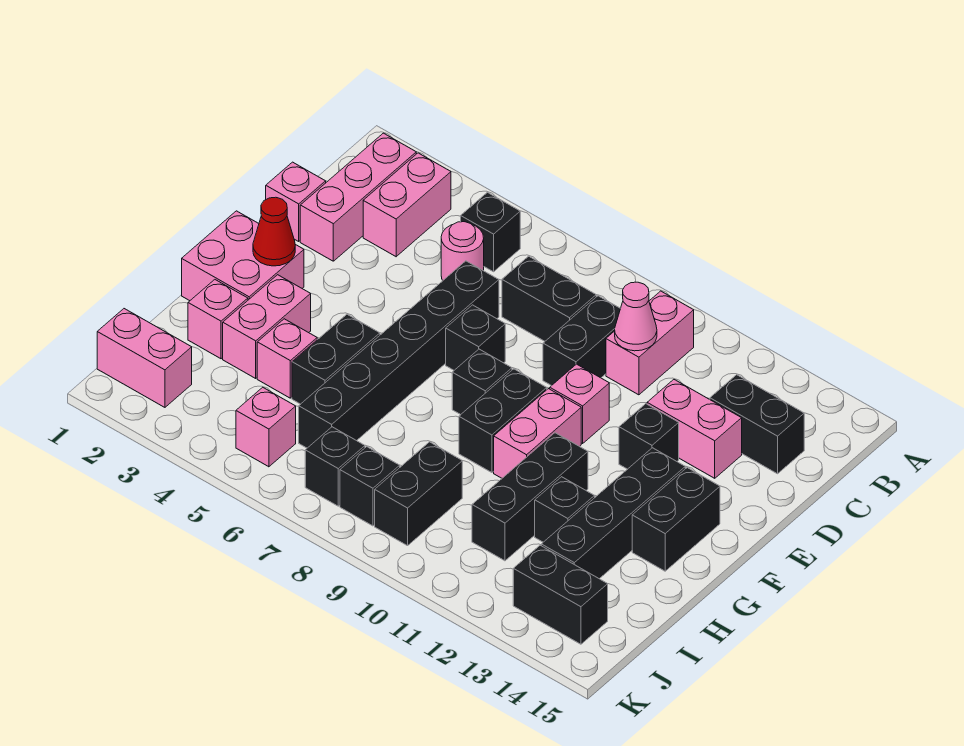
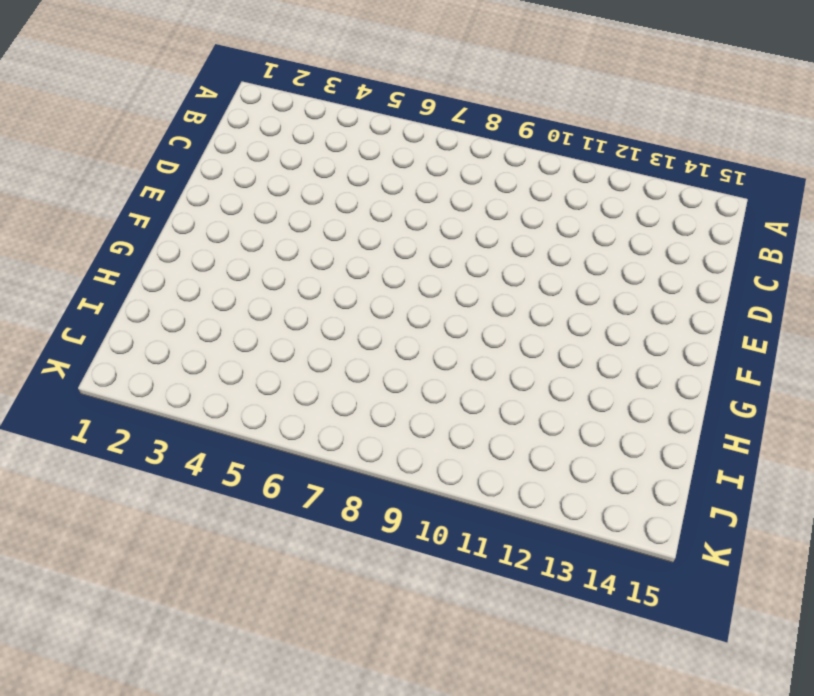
none -> pink brick B2:D2 level 1
none -> pink brick B3:C3 level 1
none -> black brick B5 level 1
none -> pink brick B10:C10 level 1

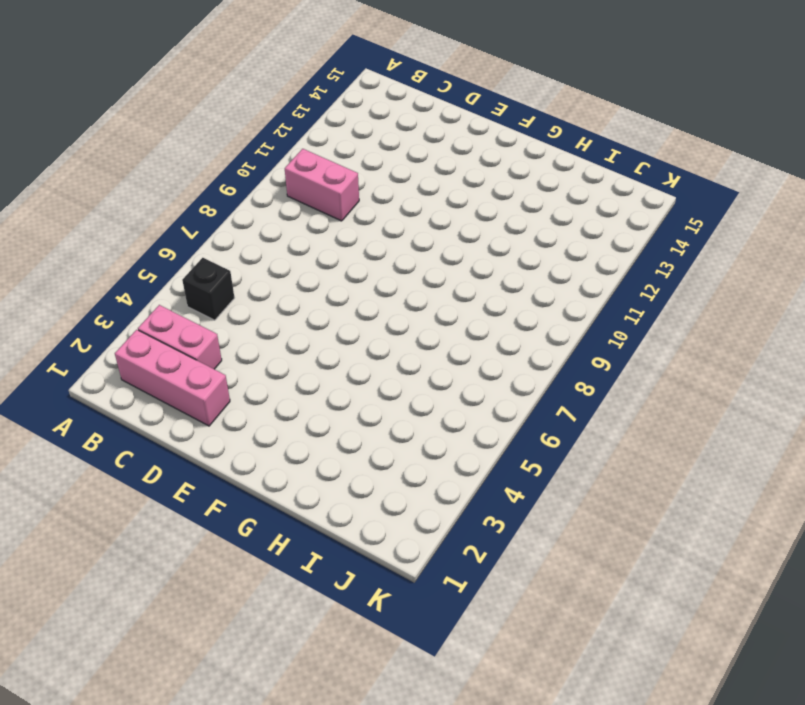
none -> pink round brick C5 level 1
none -> black brick C7:C8 level 1
none -> black brick C9:D9 level 1
none -> black brick C13:C14 level 1

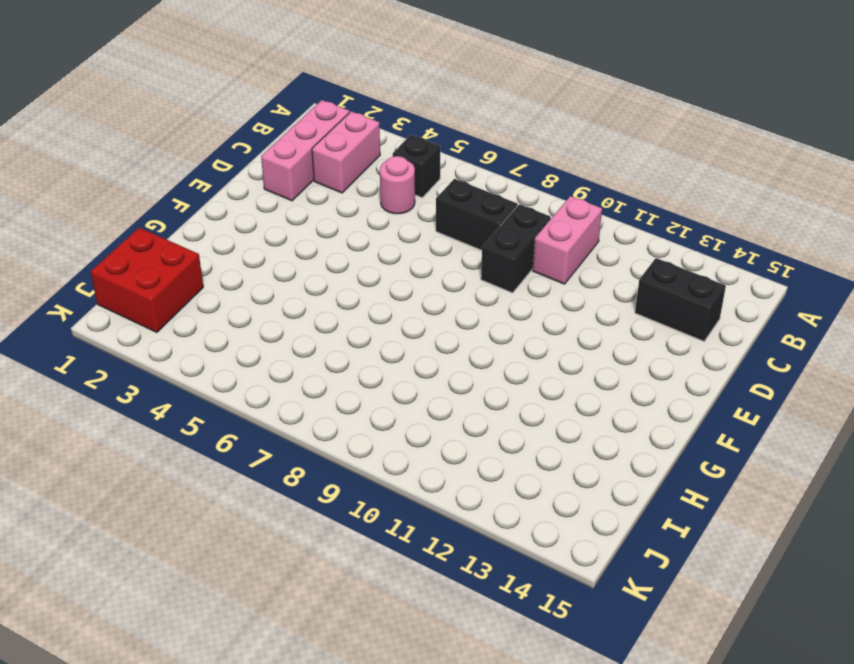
red brick I1:J2 level 1 -> pink brick J1:J2 level 1
none -> pink brick D1 level 1
none -> black brick D6:I6 level 1
none -> pink brick D12:D13 level 1
none -> black brick E7 level 1

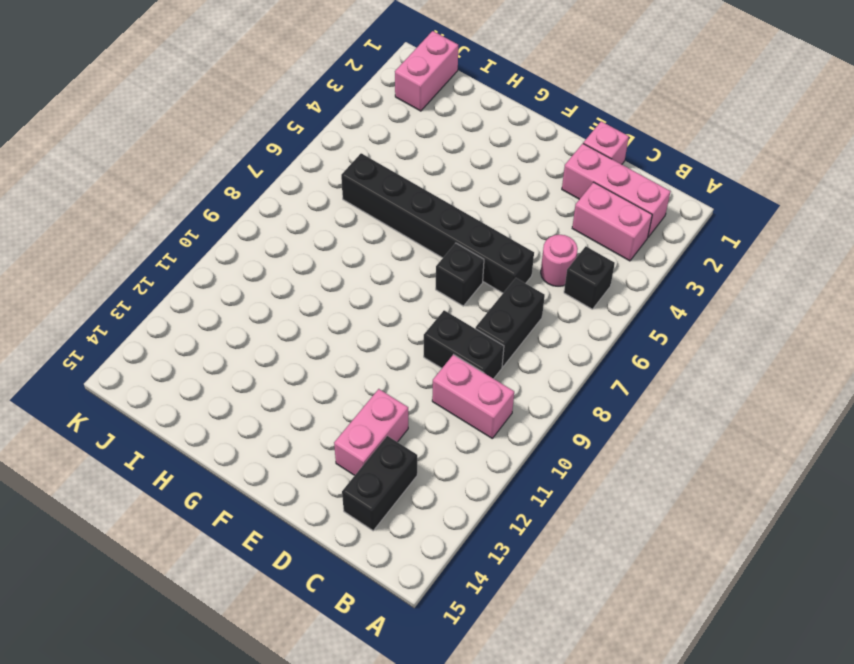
none -> pink brick E10 level 1
none -> black brick E12 level 1
none -> pink brick F1:G2 level 1
none -> black brick F8 level 1

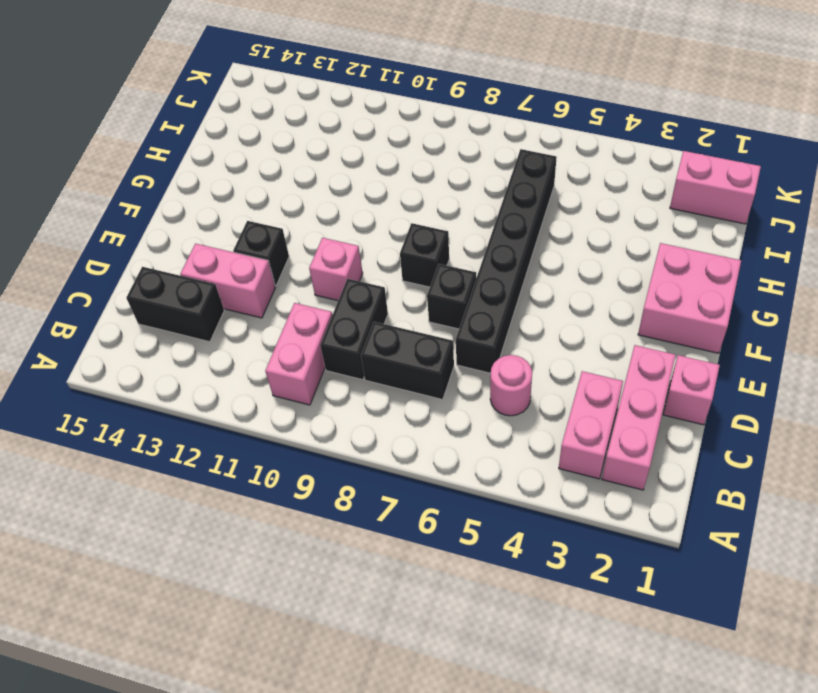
none -> black brick B5 level 1
none -> black brick F9:G9 level 1
none -> pink brick F10:G10 level 1
none -> black brick F13:I13 level 1

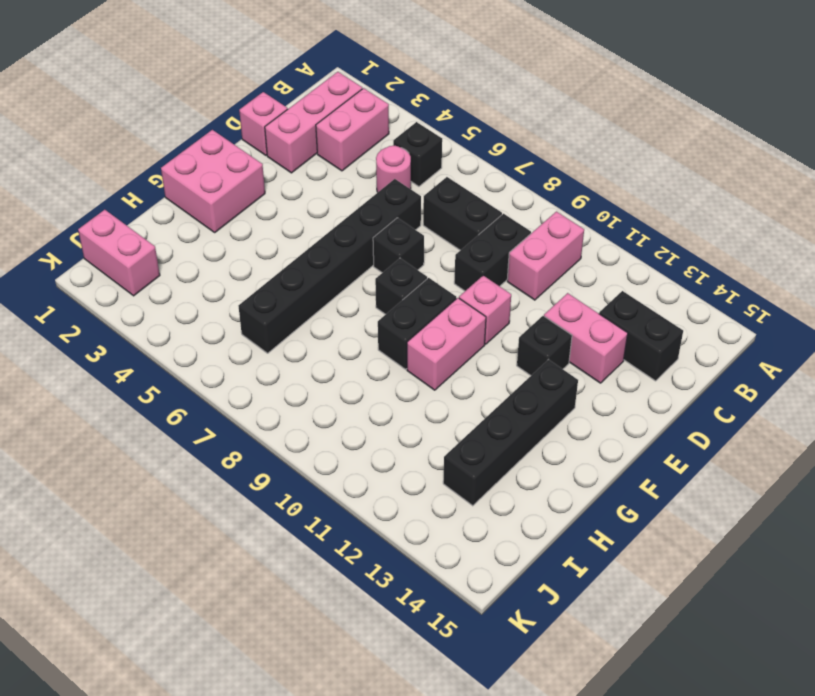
none -> black brick F14:G14 level 1
none -> pink brick G3:H3 level 1
none -> black brick G5:H5 level 1
none -> black brick G11:I11 level 1

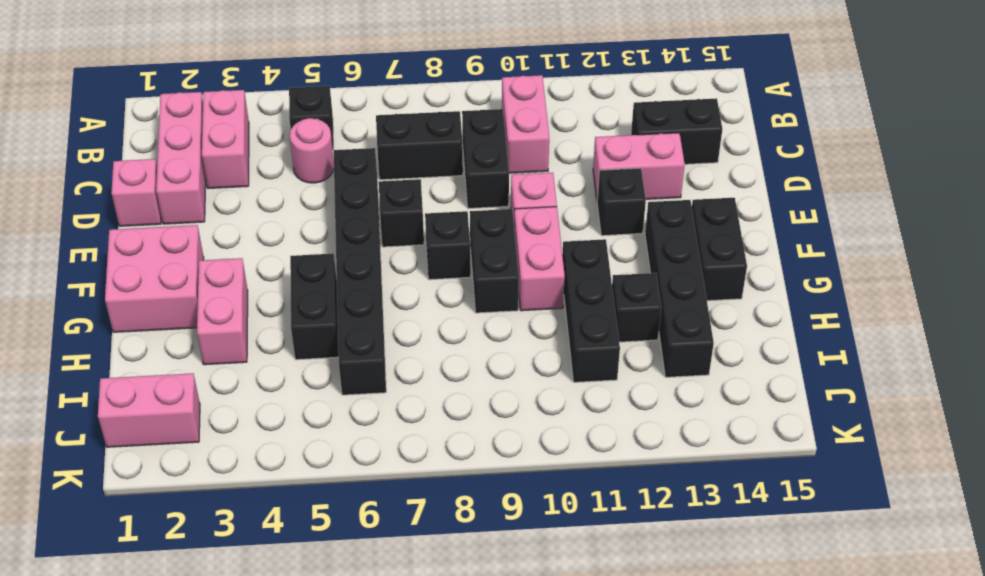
none -> pink brick H2 level 1
none -> pink brick H4 level 1
none -> black brick I9:J9 level 1
none -> pink brick J5 level 1

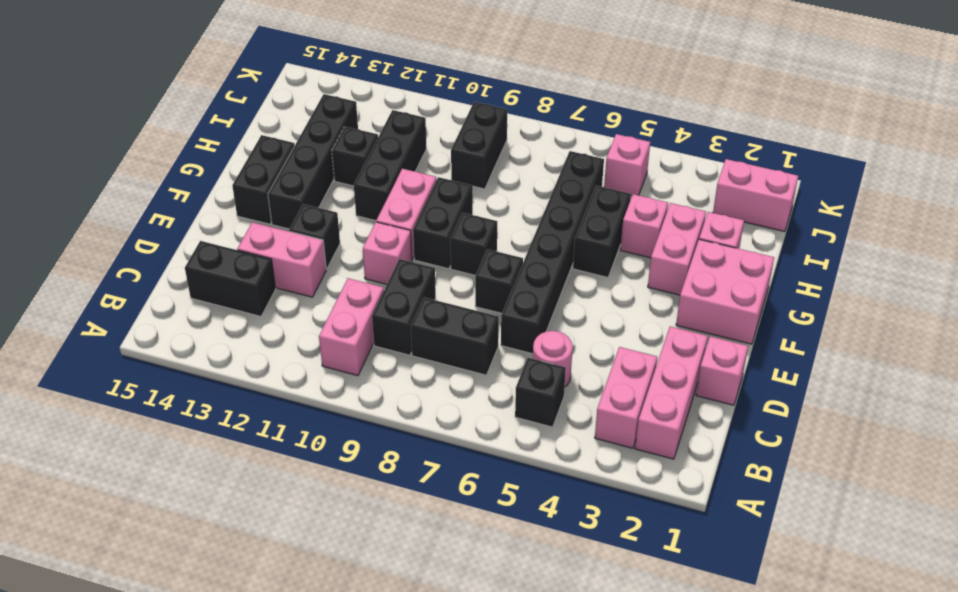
none -> black brick J7 level 1
none -> black brick J8 level 1
none -> black brick J13:J14 level 1
none -> pink cone C10 level 2

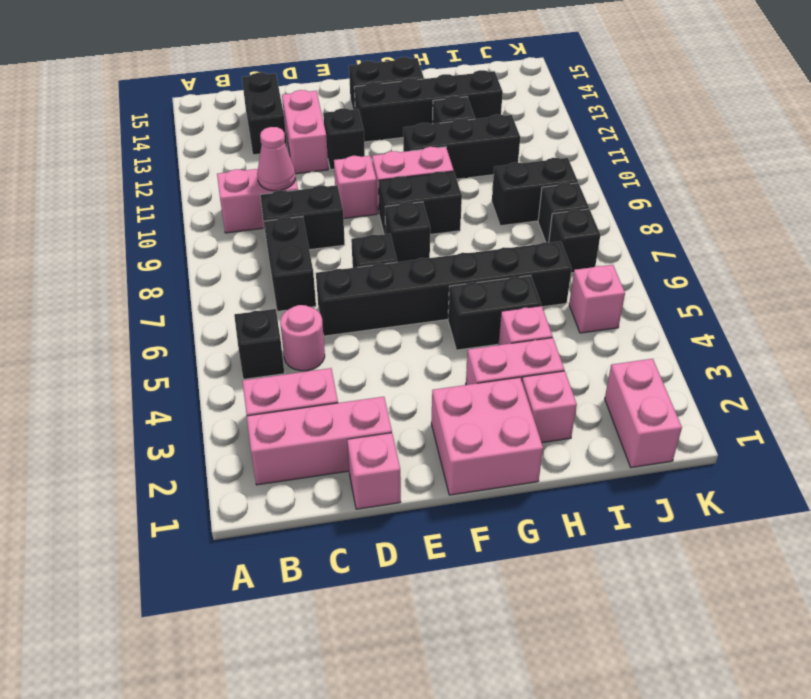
none -> black brick J13:J14 level 1
none -> red cone F2 level 2

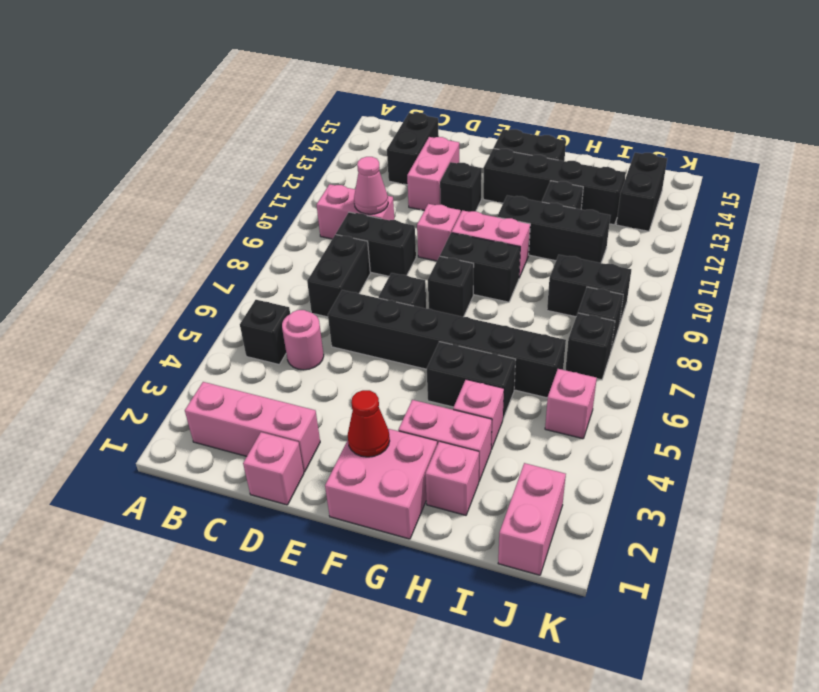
none -> pink brick B3:C3 level 1

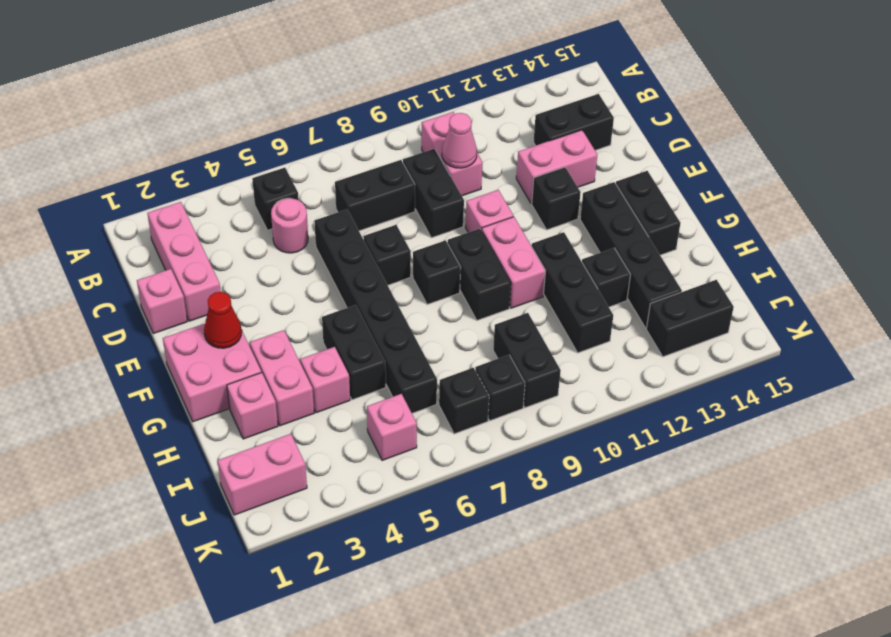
none -> pink brick B3:C3 level 1

